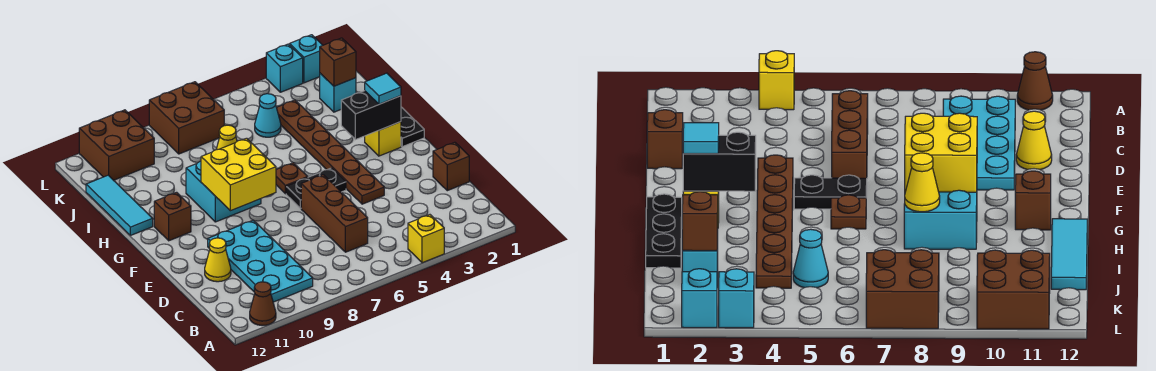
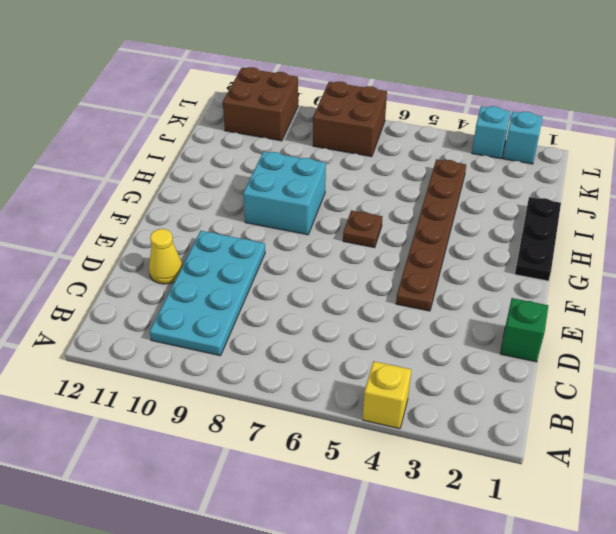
green brick D1 level 1 -> brown brick D1 level 1
none -> brown cone A11 level 1
none -> brown brick C6:E6 level 1
none -> black plate F5:F6 level 1

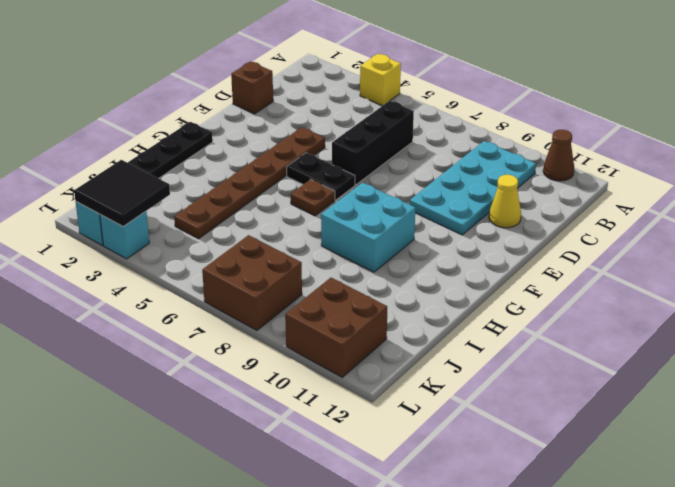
black brick C6:E6 level 1 -> brown brick C6:E6 level 1
black tile K2:L3 level 2 -> none
none -> yellow brick G2 level 1
none -> brown brick G11 level 1
none -> cyan tile H12:J12 level 1

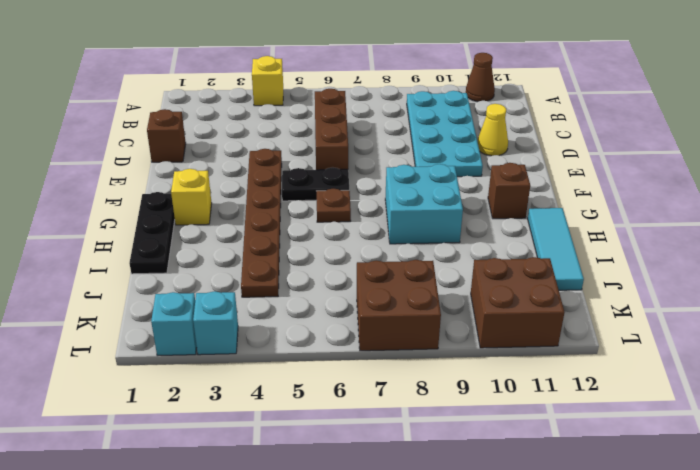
none -> cyan brick J2 level 1
none -> cyan cone J5 level 1
none -> yellow brick F8:G9 level 2

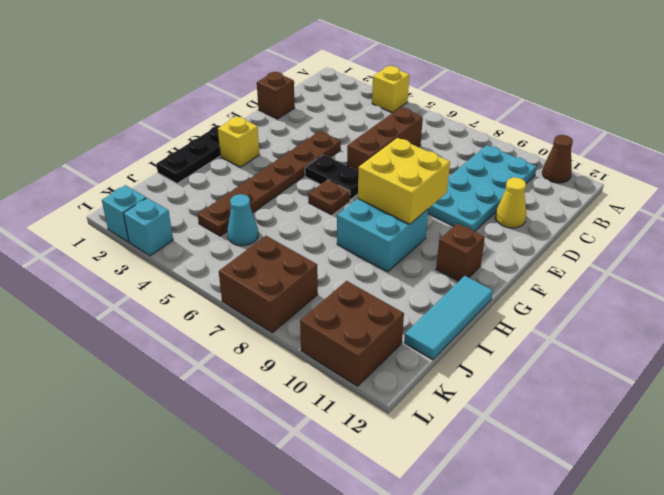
none -> cyan brick J2 level 1
none -> black brick G2:G3 level 2
none -> yellow cone H8 level 2

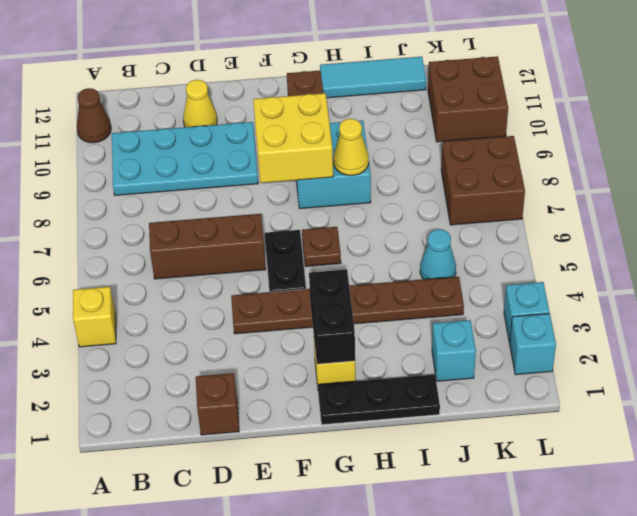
none -> brown brick J2 level 2
none -> cyan tile G2 level 3

